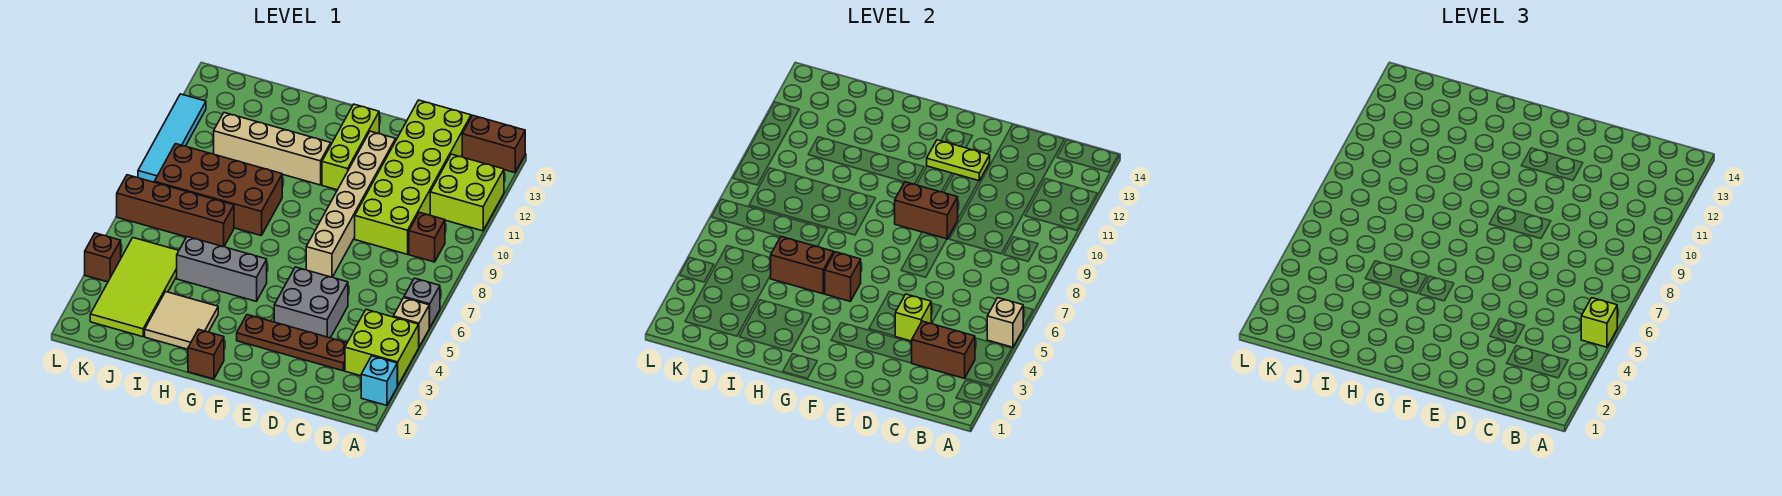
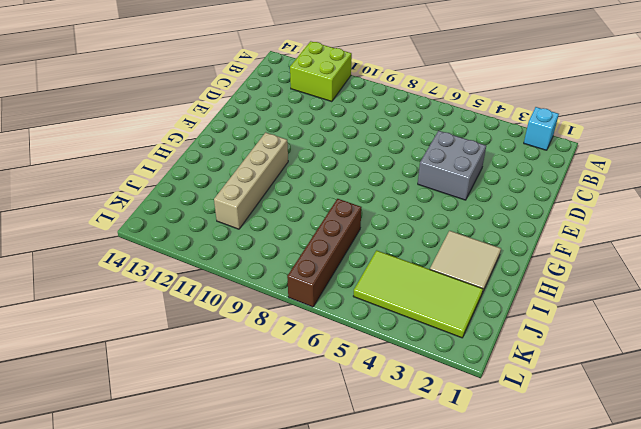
none -> lime brick A3:B4 level 1
none -> tan brick A5 level 1
none -> grey brick A6 level 1

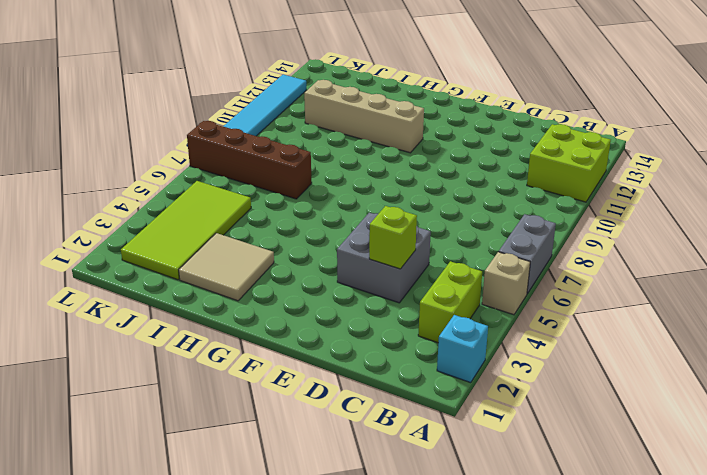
grey brick A6:A7 level 1 -> grey brick A6 level 1
lime brick B3:B4 level 1 -> lime brick A3:B4 level 1
none -> brown brick A14:B14 level 1
none -> brown brick B9 level 1
none -> brown plate C3:F3 level 1

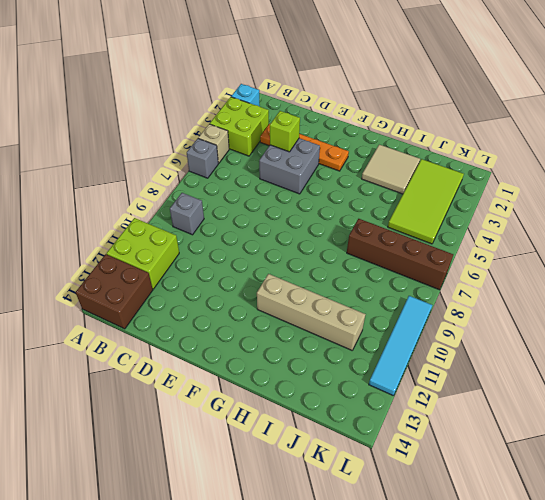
brown brick A13:B14 level 1 -> brown brick A14:B14 level 1
grey brick B9 level 1 -> brown brick B9 level 1
orange plate C3:F3 level 1 -> brown plate C3:F3 level 1
none -> lime brick C9:D14 level 1
none -> tan brick E7:E12 level 1
none -> lime brick F11:F13 level 1

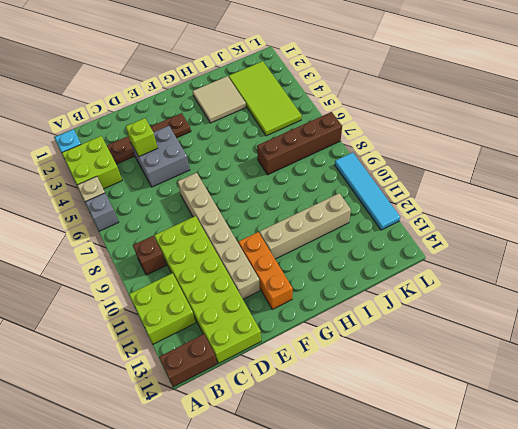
orange brick F11:F13 level 1 -> lime brick F11:F13 level 1
none -> brown brick G1 level 1
none -> grey brick G5:I5 level 1
none -> brown brick H8:K9 level 1

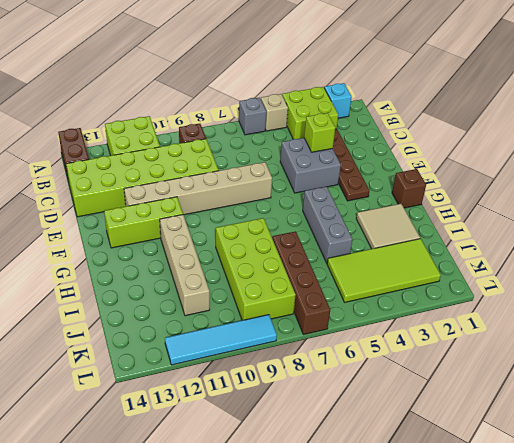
lime brick H8:K9 level 1 -> brown brick H8:K9 level 1
none -> brown brick L4 level 1
none -> tan brick A5 level 2
none -> brown brick B3:C3 level 2

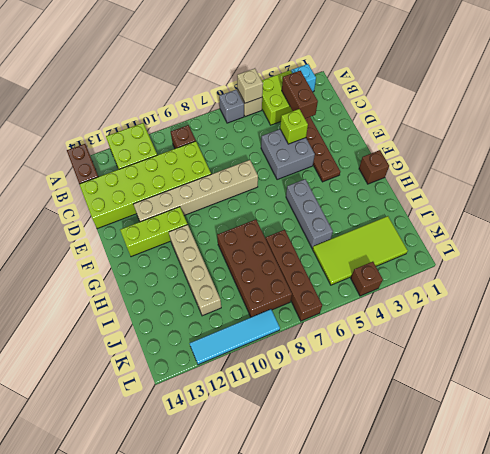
none -> tan tile H2:I3 level 1
none -> brown brick E9:F9 level 2
none -> lime plate E12:F12 level 2

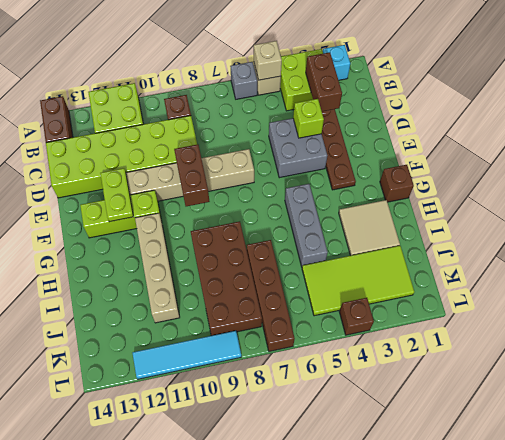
none -> brown brick G5 level 2
none -> brown brick H5:I5 level 2
none -> lime brick A5 level 3

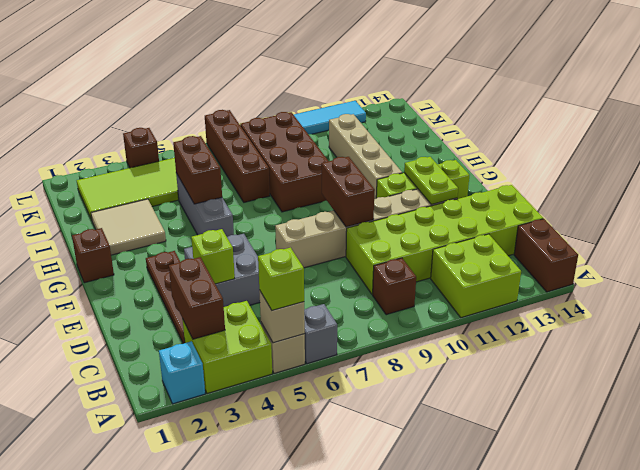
none -> brown brick G5 level 2

